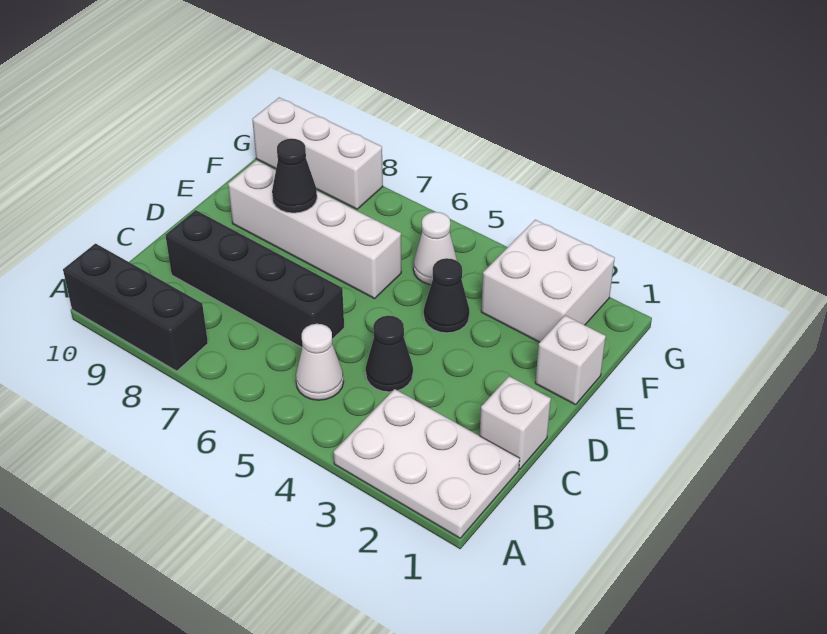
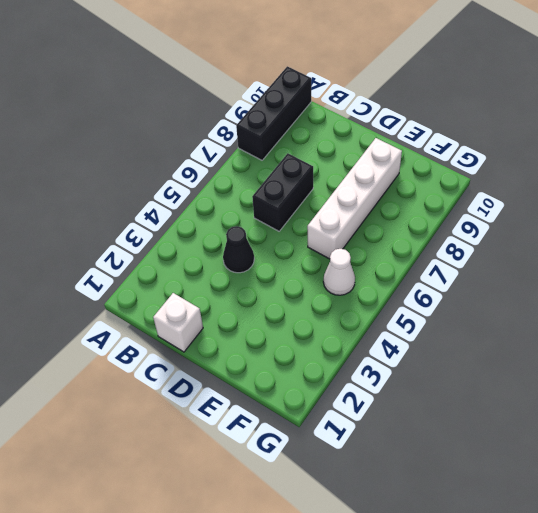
black brick C6:C7 level 1 -> black brick C6:C9 level 1
none -> white plate A1:B3 level 1
none -> white cone B5 level 1
none -> white brick E1 level 1

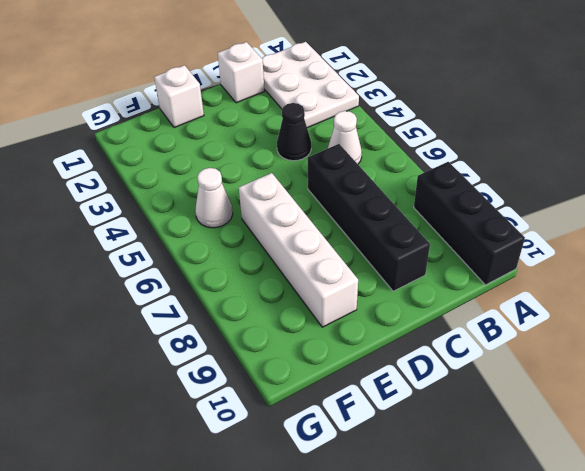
none -> black cone E4 level 1
none -> white brick F2:G3 level 1
none -> white brick G8:G10 level 1

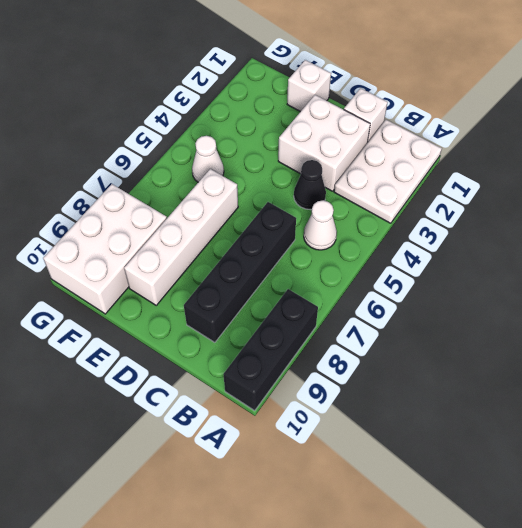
white brick C2:D3 level 1 -> white brick F2:G3 level 1
white brick F8:G10 level 1 -> white brick G8:G10 level 1
none -> black cone E4 level 1
none -> black cone E8 level 2

